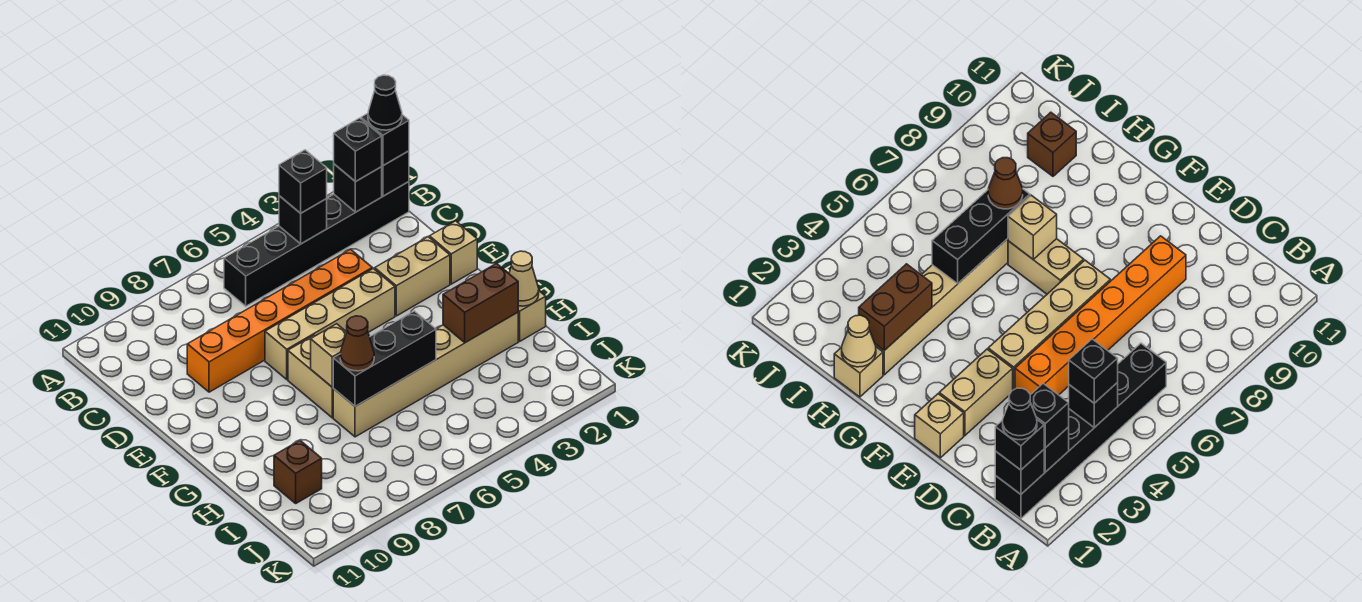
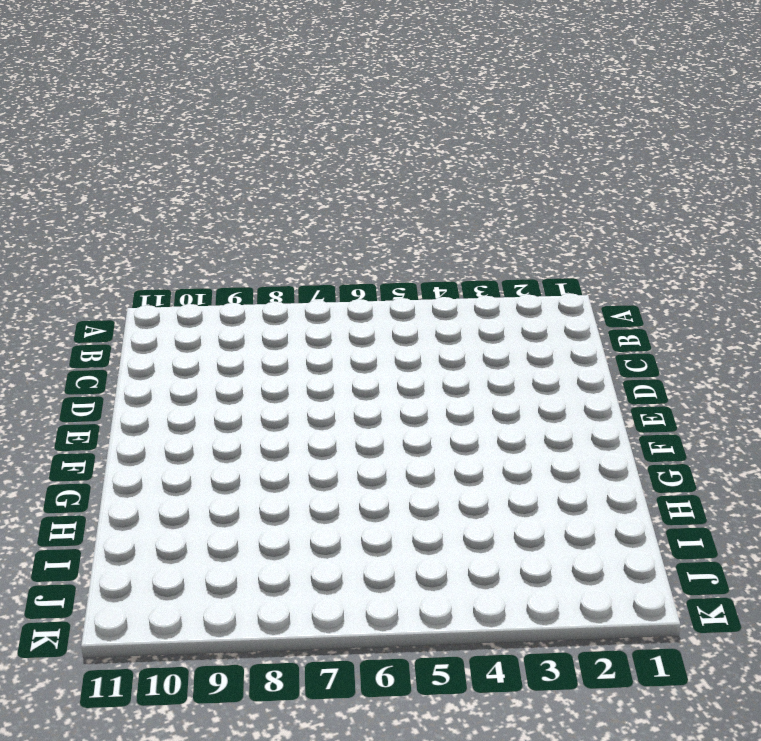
none -> black brick B1:B6 level 1
none -> orange brick D4:D9 level 1
none -> tan brick E1 level 1

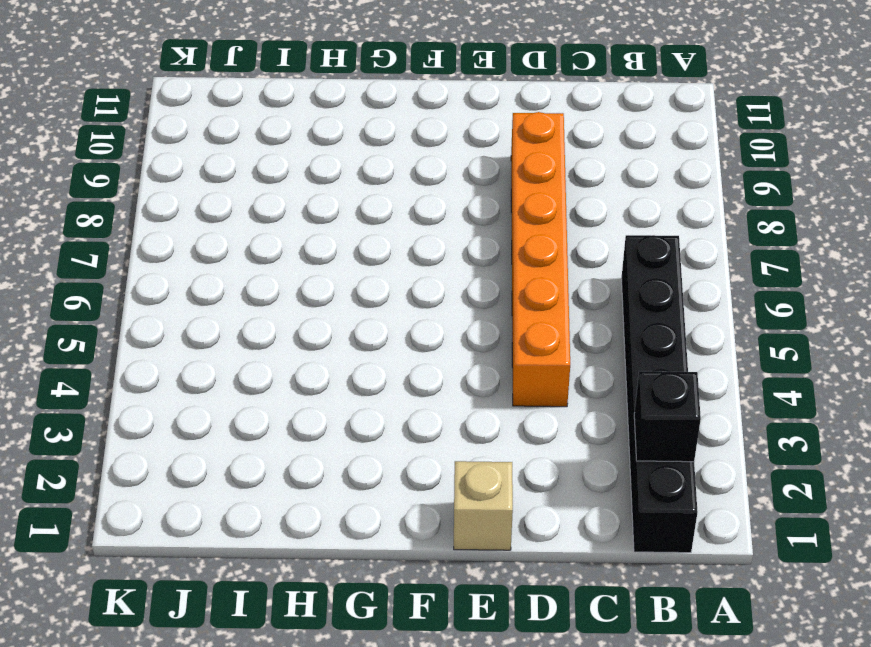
none -> tan brick E2:E3 level 1
none -> tan brick E4:E7 level 1
none -> tan brick F7:G7 level 1

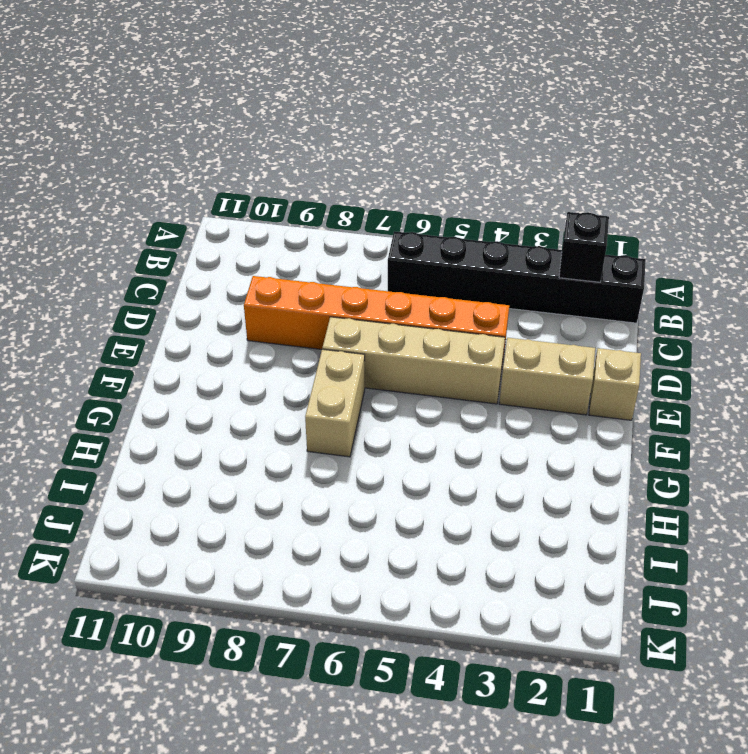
none -> tan brick H1 level 1
none -> tan brick H2:H7 level 1
none -> brown brick I10 level 1

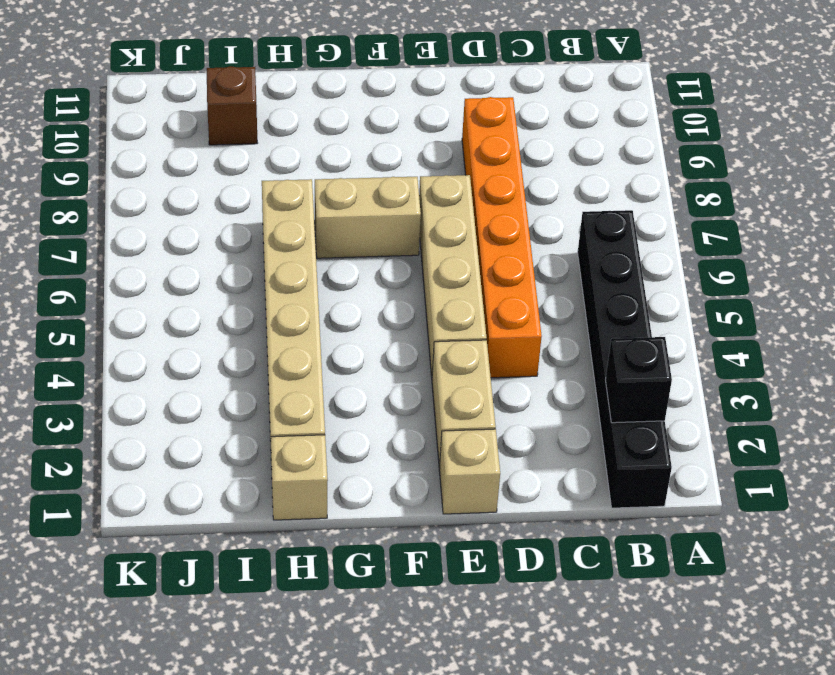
none -> black brick B1 level 2
none -> black brick B4 level 2
none -> tan brick G7 level 2

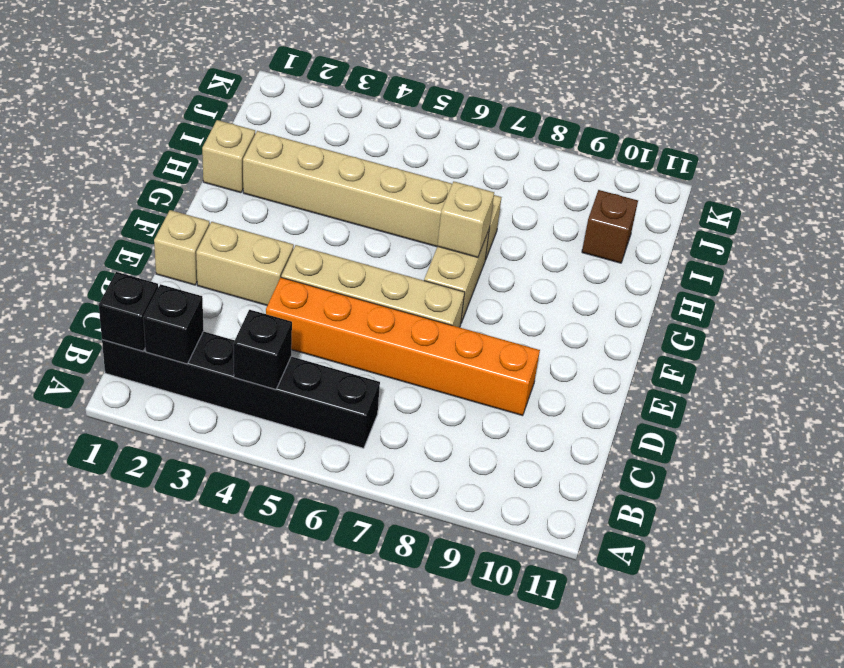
none -> tan cone H1 level 2
none -> brown brick H2:H3 level 2
none -> black brick H5:H7 level 2

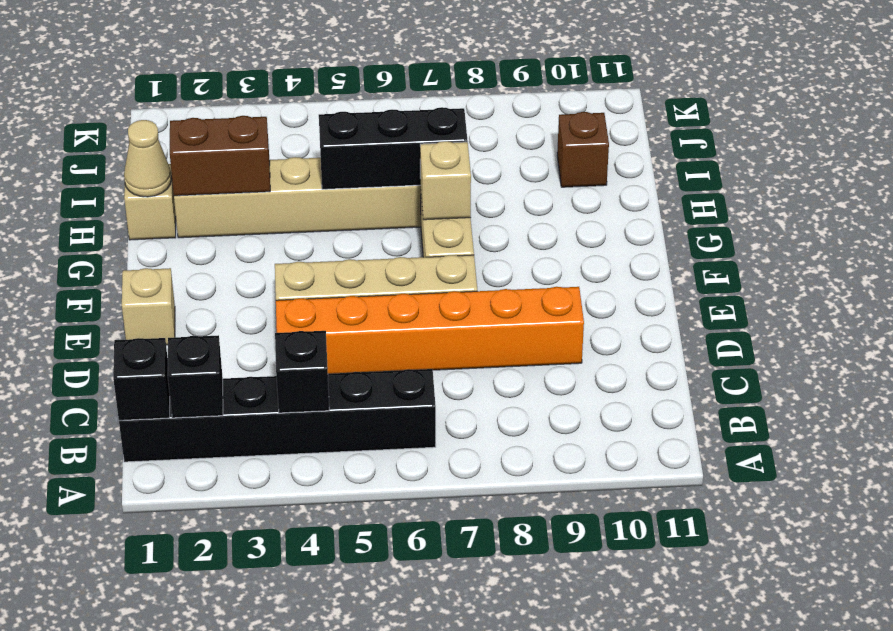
none -> tan brick E2:E3 level 1
none -> black brick B1 level 3
none -> black brick B2 level 3

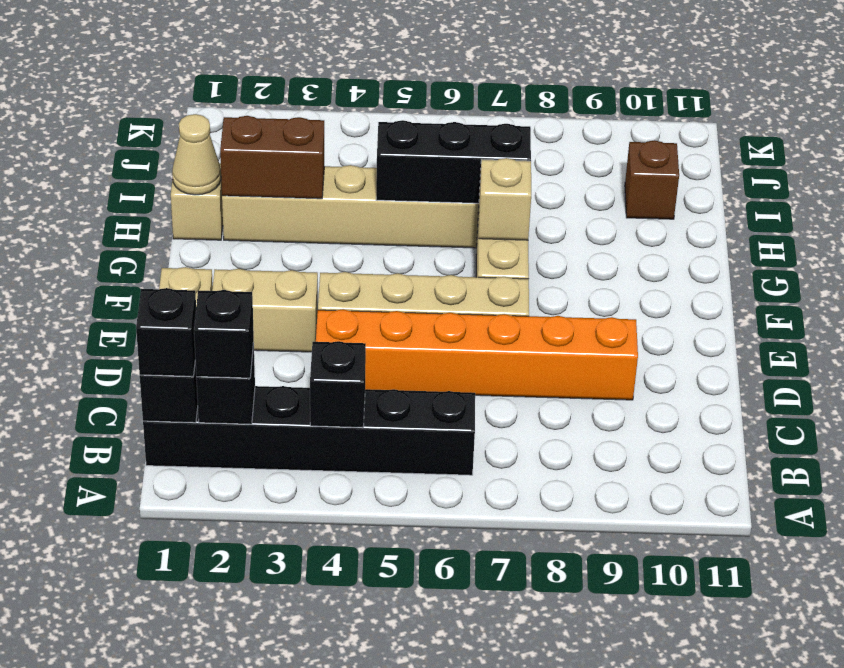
none -> black brick B4 level 3
none -> brown cone H7 level 3
none -> black cone B1 level 4

